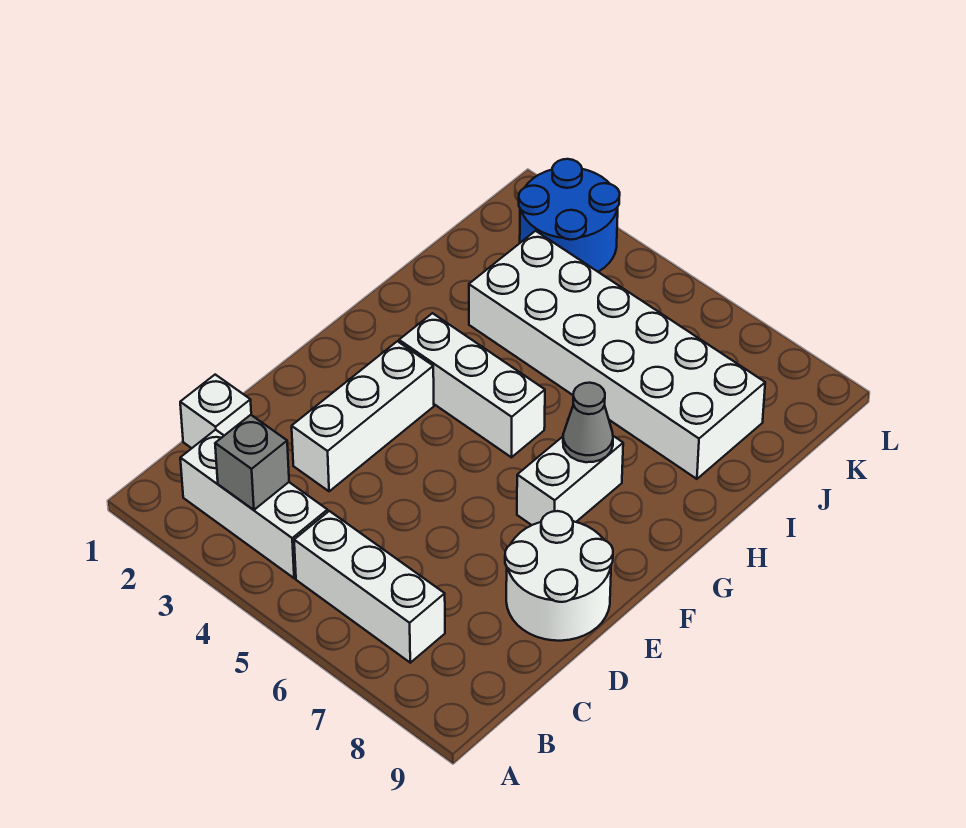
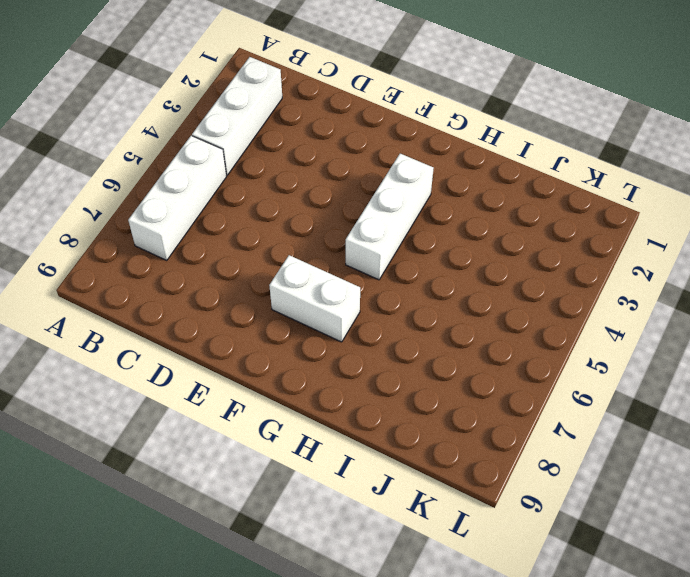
none -> white brick C1 level 1
none -> white brick D3:F3 level 1

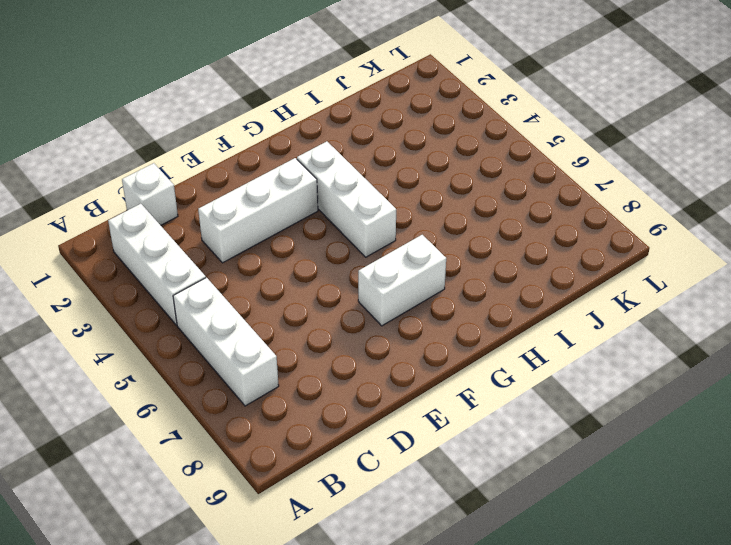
none -> white round brick D8:E9 level 1
none -> white brick I3:J8 level 1

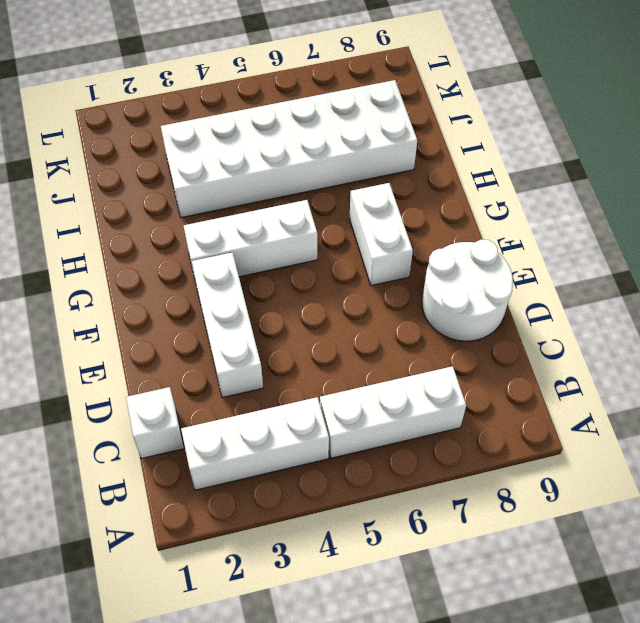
none -> blue round brick K2:L3 level 1
none -> grey brick B3 level 2

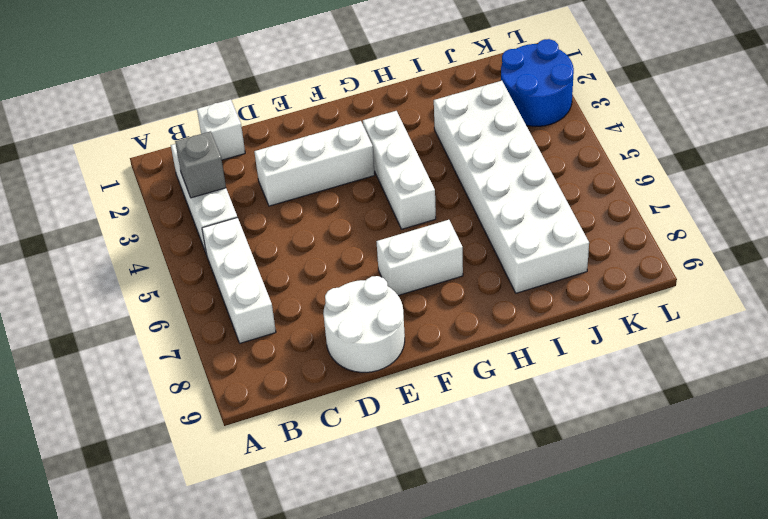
none -> grey cone G7 level 2

